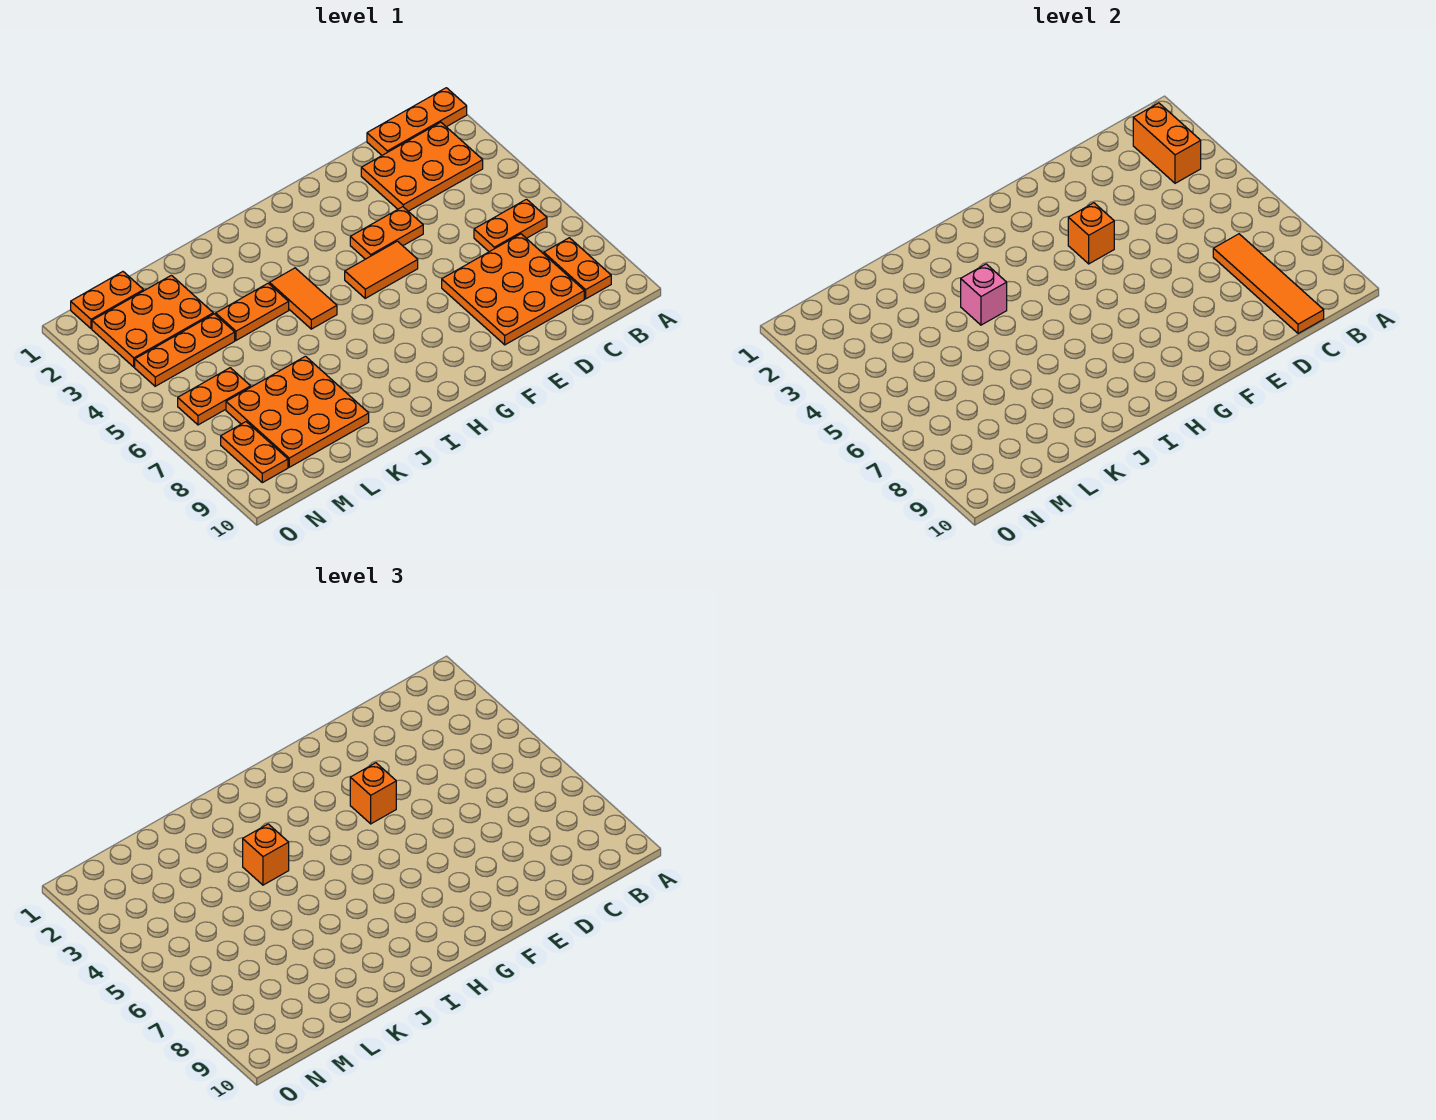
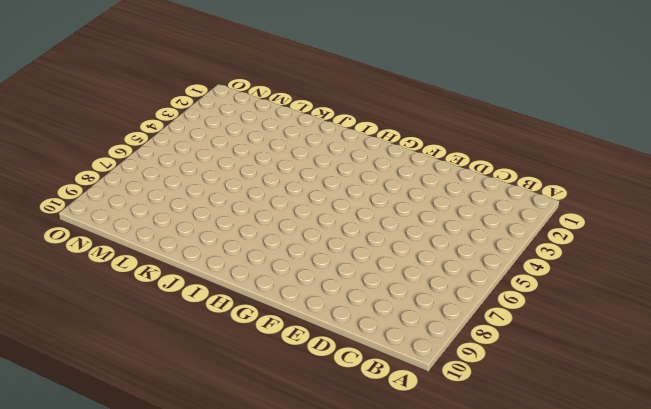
none -> orange plate A1:C1 level 1
none -> orange plate B2:D3 level 1
none -> orange plate B6:C6 level 1

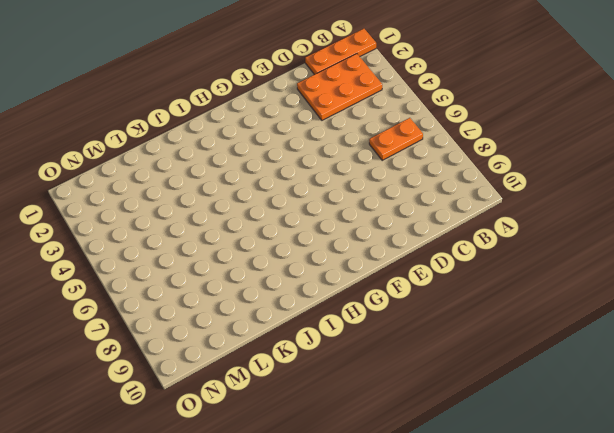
none -> orange plate B8:B9 level 1
none -> orange plate C7:E9 level 1
none -> orange plate E4:F4 level 1

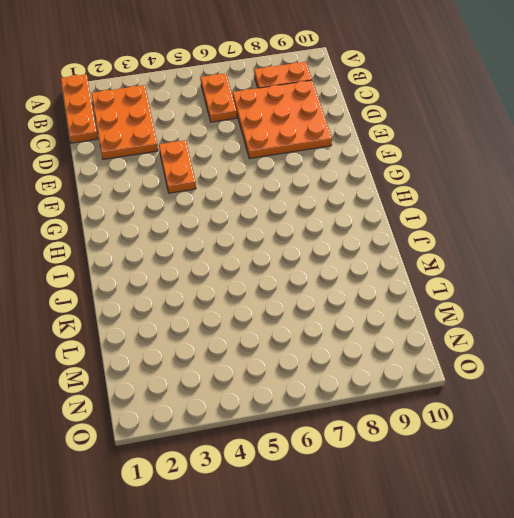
none -> orange tile F5:G5 level 1
none -> orange tile I4:I5 level 1
none -> orange plate J4:K4 level 1

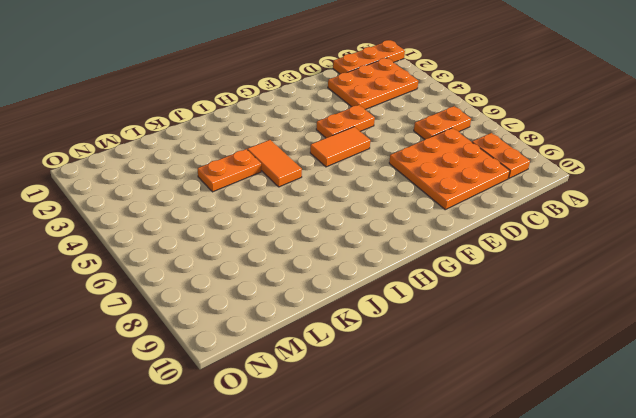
none -> orange plate K7:M9 level 1
none -> orange plate L2:N3 level 1
none -> orange plate L4:N4 level 1

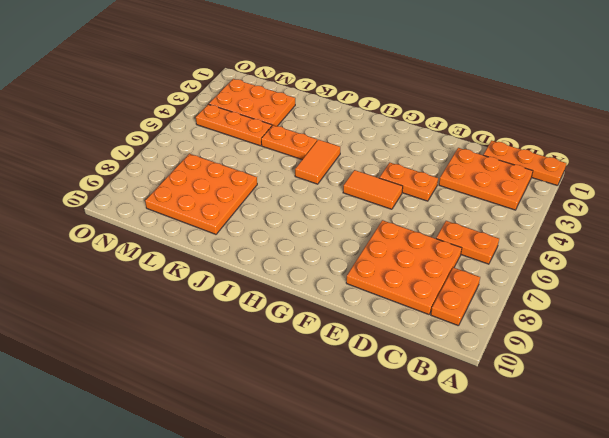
none -> orange plate M1:N1 level 1
none -> orange plate M6:N6 level 1
none -> orange plate N8:N9 level 1

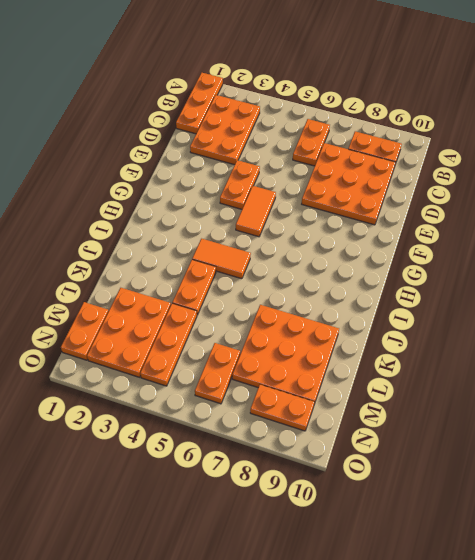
none -> orange brick B2:B3 level 2
none -> orange tile C7:C10 level 2
none -> orange brick F4 level 2

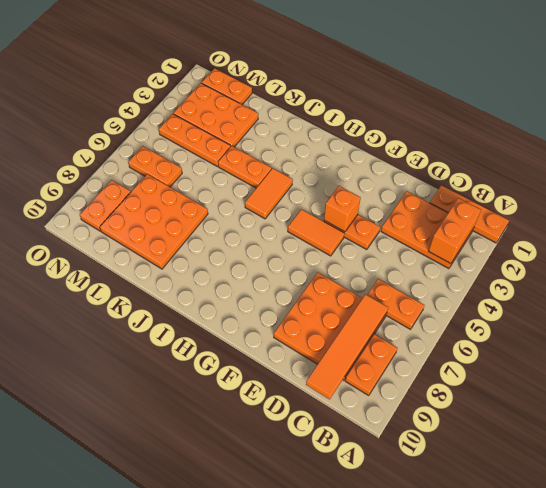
none -> pink brick J4 level 2
none -> orange brick F4 level 3
none -> orange brick J4 level 3

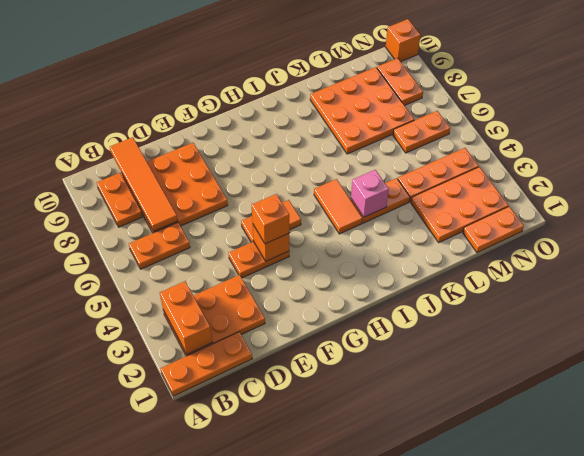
orange brick O10 level 1 -> orange brick J4 level 3

